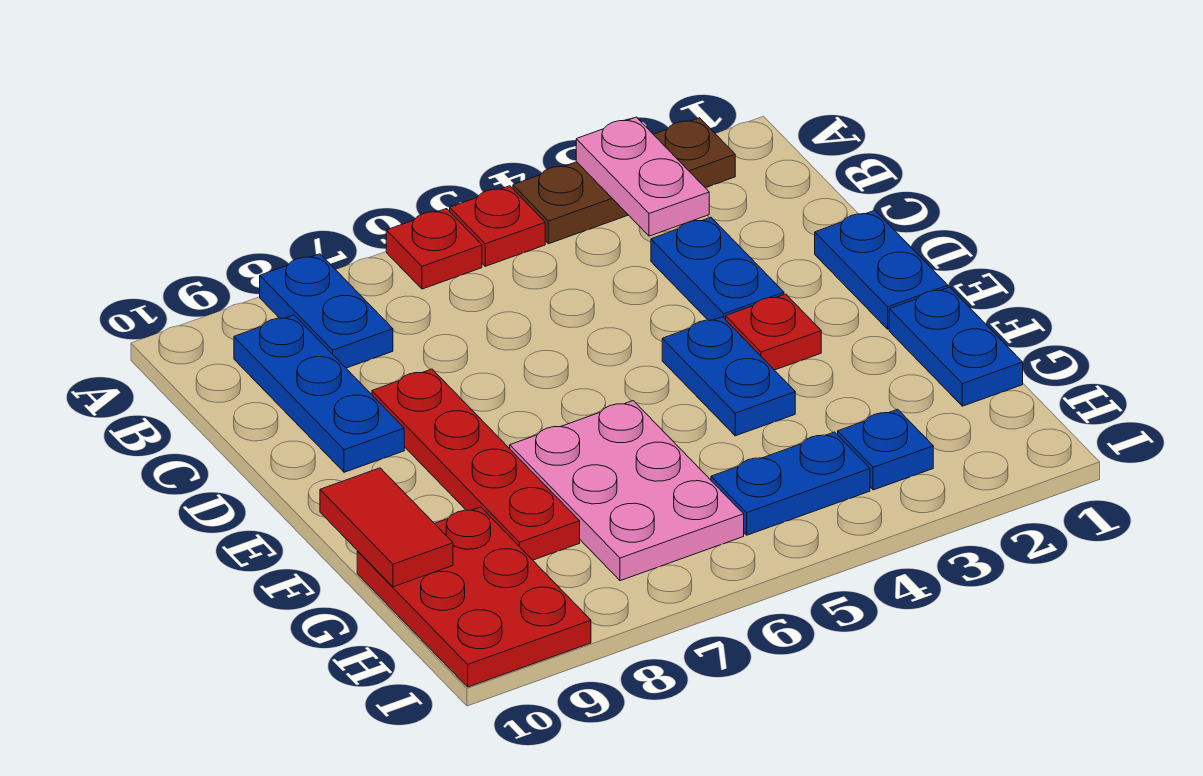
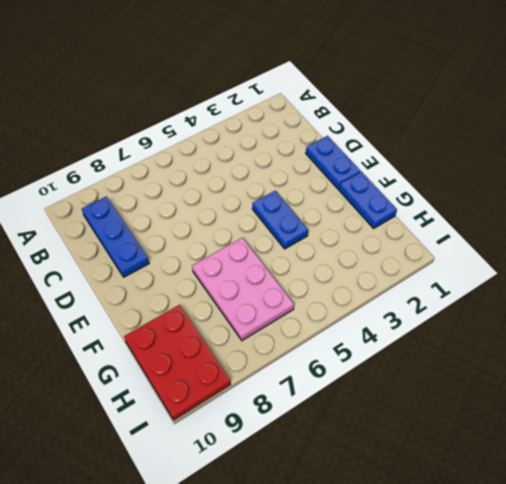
none -> brown plate A2:A4 level 1
none -> red plate A5 level 1
none -> red plate A6 level 1

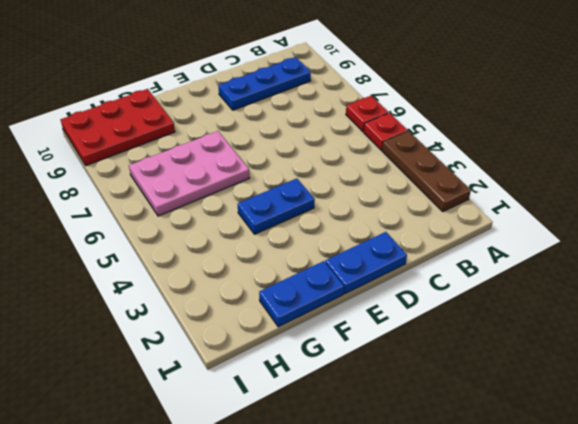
none -> blue plate A8:B8 level 1
none -> blue plate C3:D3 level 1
none -> red plate D8:G8 level 1

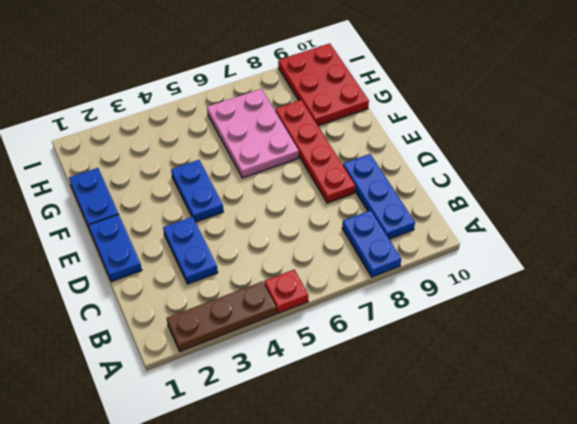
none -> red plate A6 level 1
none -> red plate E3 level 1
none -> blue plate H3 level 1

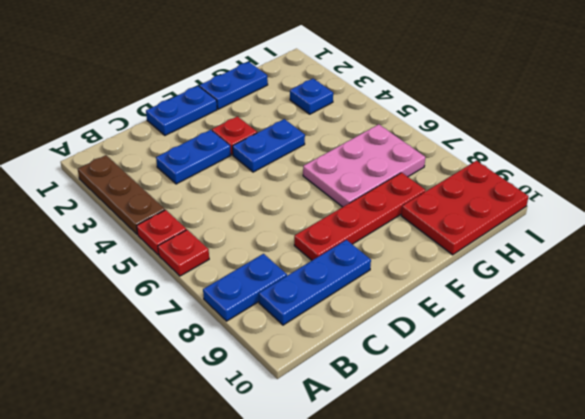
none -> blue plate H4:H5 level 1
none -> pink plate A3:B3 level 2
none -> red tile F10:G10 level 2

